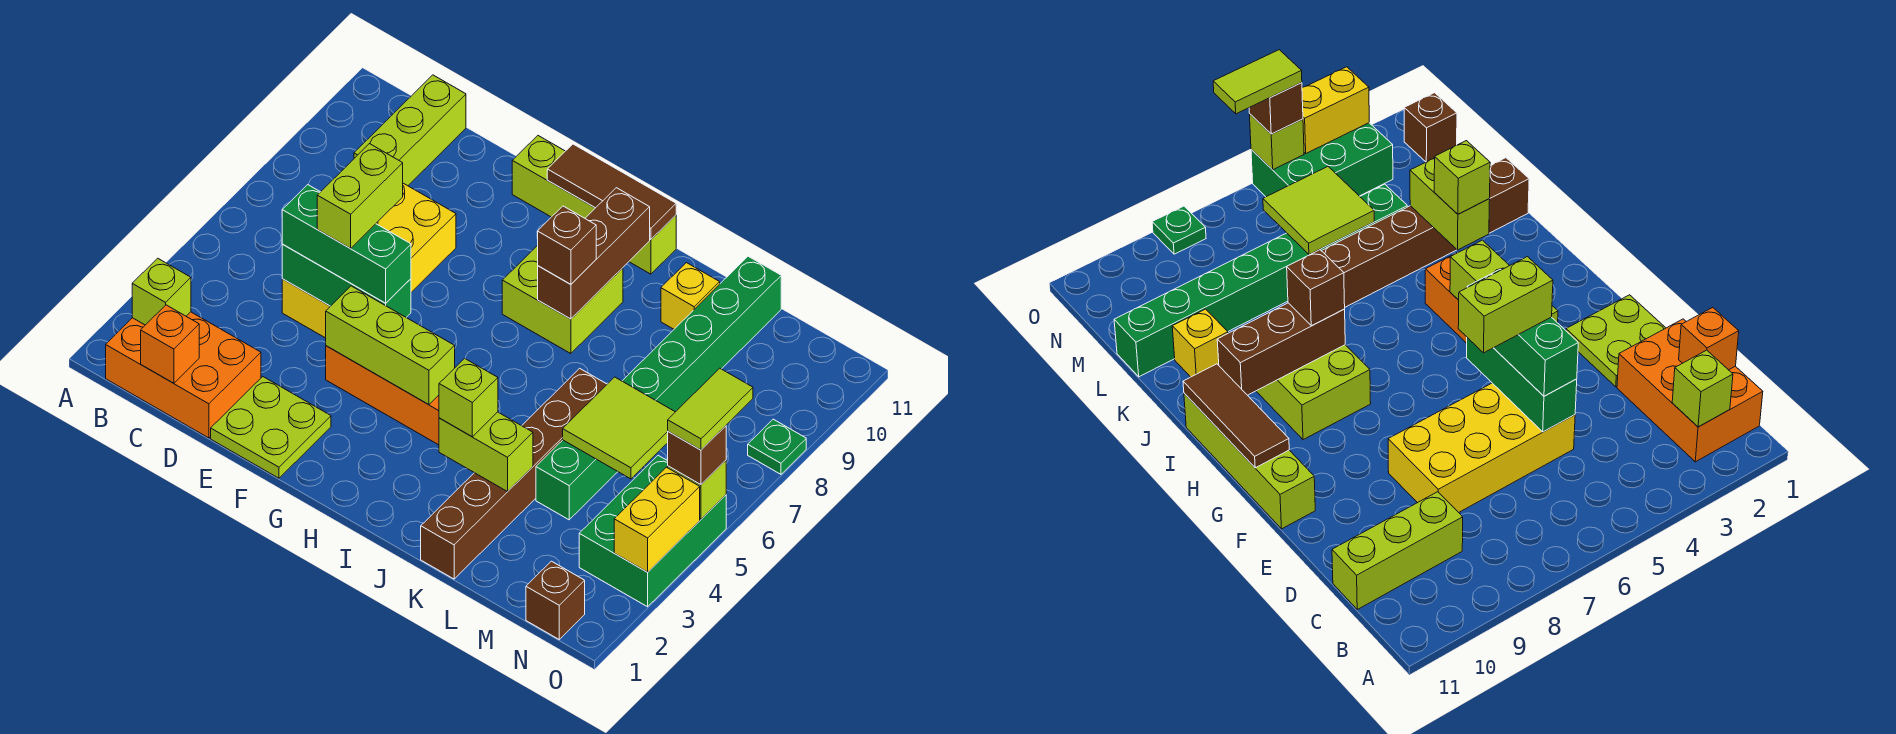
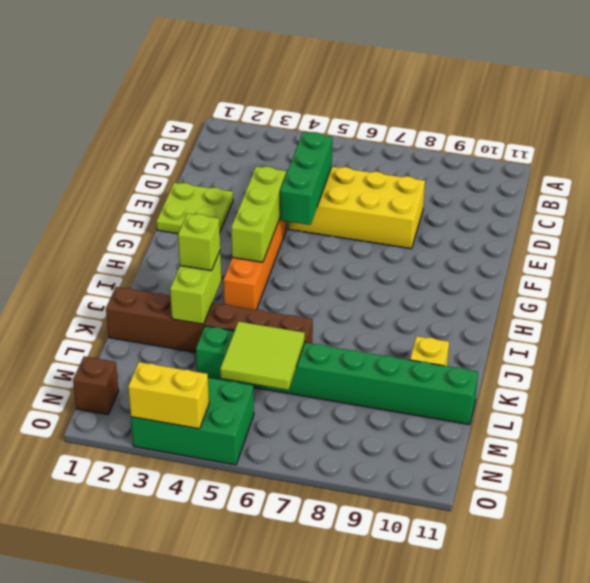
none -> orange brick B1:D2 level 1
none -> lime brick C9:C11 level 1
none -> lime brick F11:I11 level 1

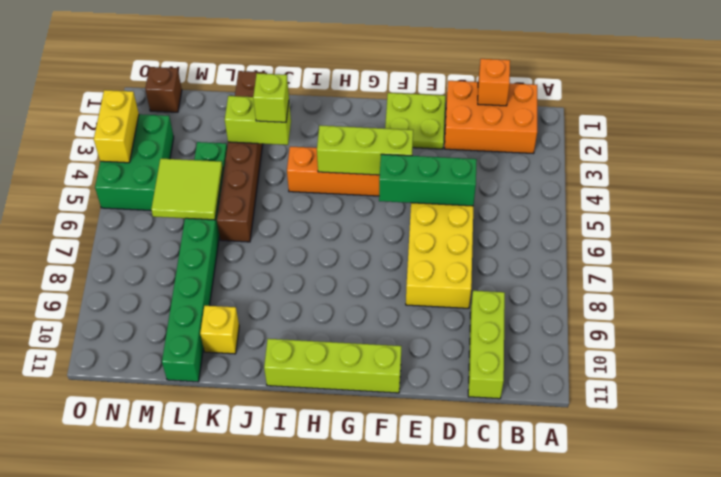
none -> lime brick H8:I9 level 1
none -> green plate O8 level 1
none -> lime brick B2 level 2

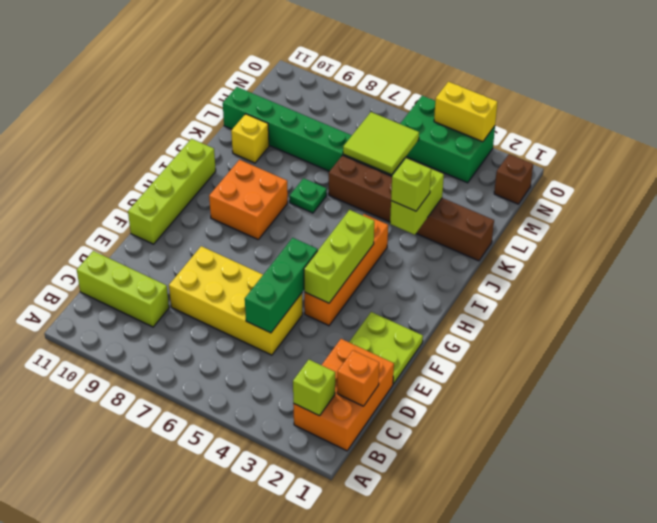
orange brick H8:I9 level 1 -> lime brick H8:I9 level 1
green plate J7 level 1 -> green plate O8 level 1
none -> brown tile G11:I11 level 2
none -> brown brick I8:I10 level 2
none -> lime brick O5 level 2

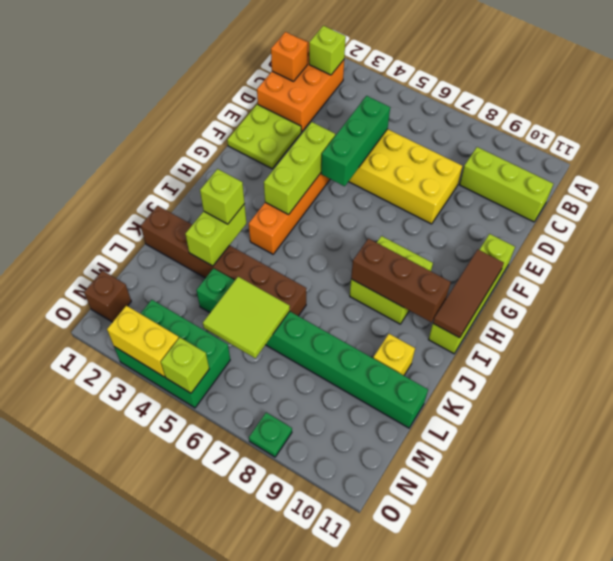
none -> green brick D5:F5 level 3
none -> brown brick I8 level 3
none -> brown brick O5 level 3

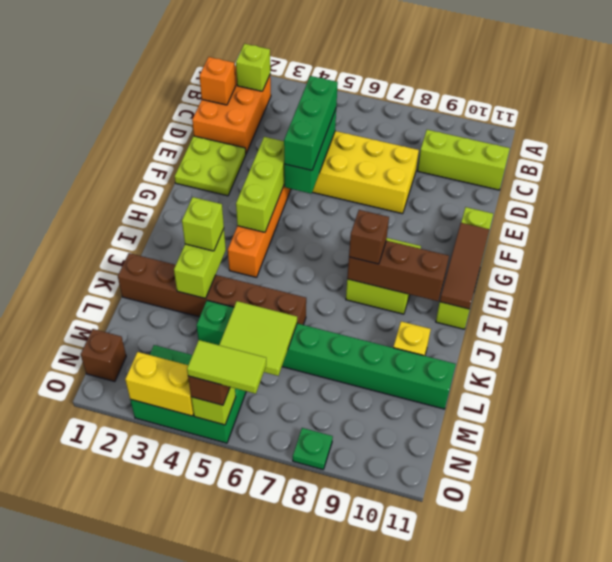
none -> lime brick E5:E6 level 4

